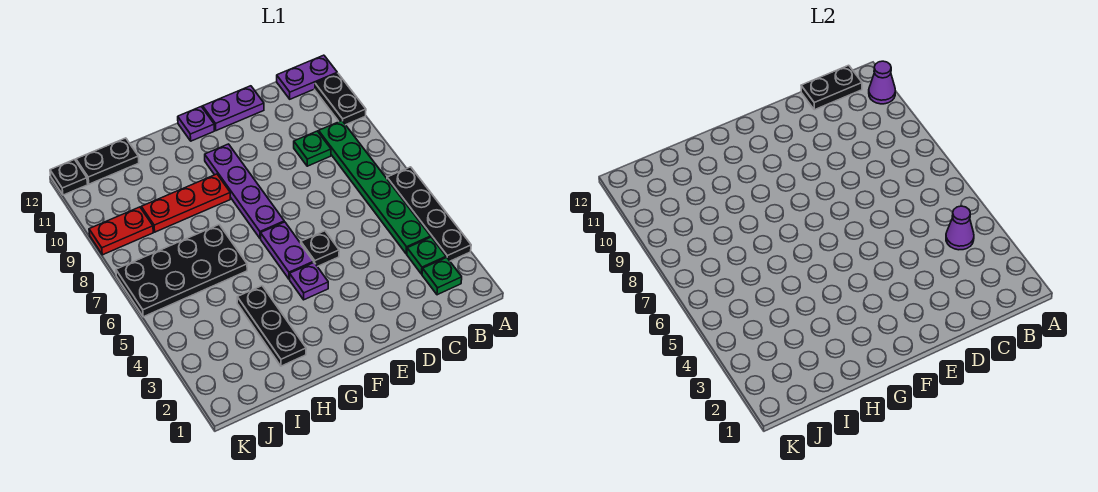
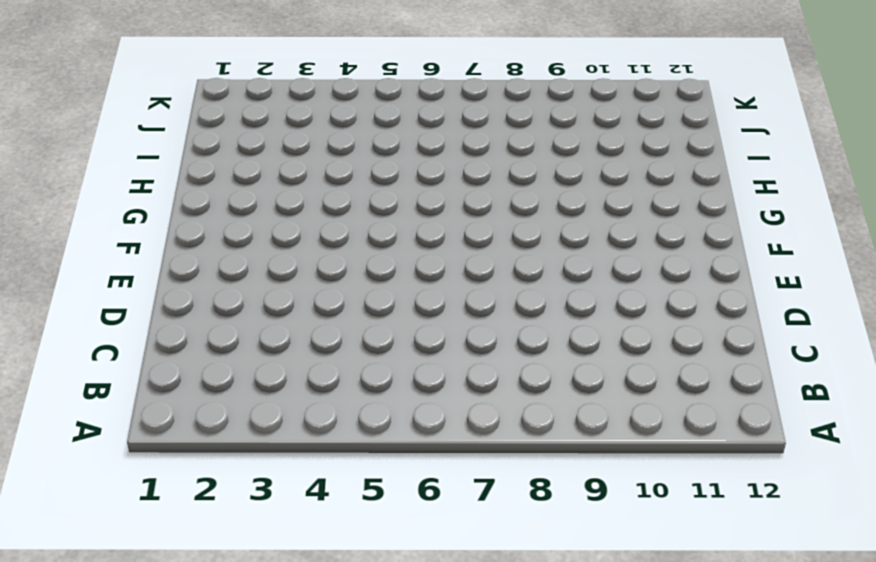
none -> black plate A3:A6 level 1
none -> black plate A10:A11 level 1
none -> purple plate A12:B12 level 1

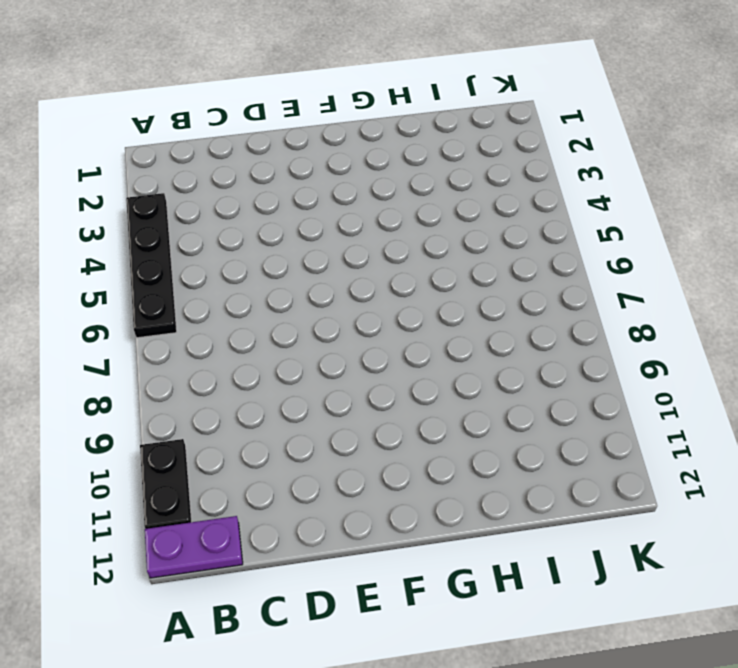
none -> green plate B2 level 1
none -> green plate B3 level 1
none -> green plate B4:B9 level 1

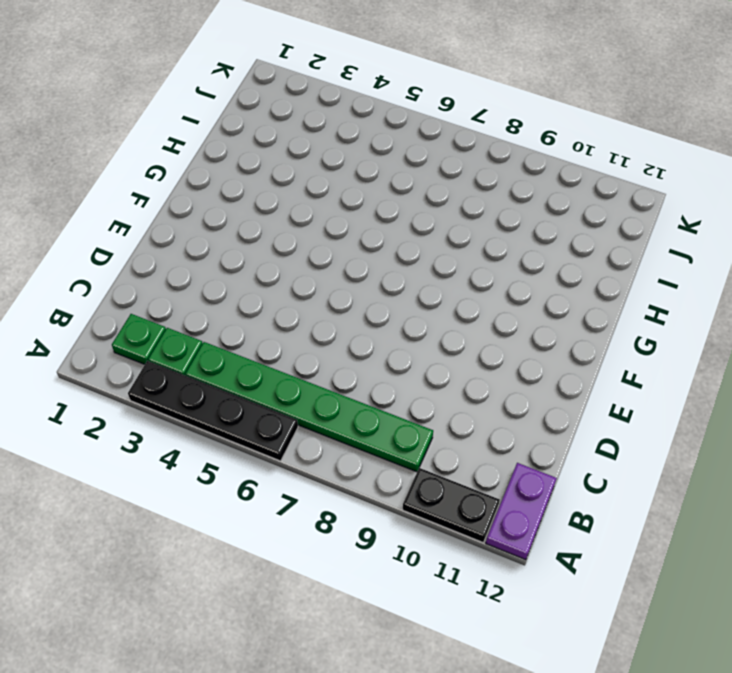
none -> green plate C9 level 1
none -> purple plate D12:E12 level 1
none -> black plate E5 level 1

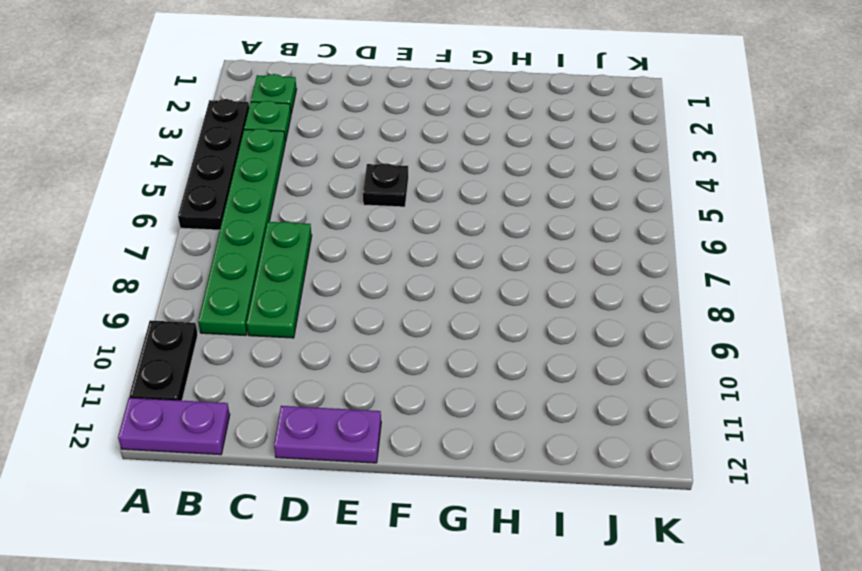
green plate C7:C9 level 1 -> green plate C9 level 1
none -> purple plate F4 level 1
none -> purple plate F5:F6 level 1
none -> purple plate F7:F10 level 1

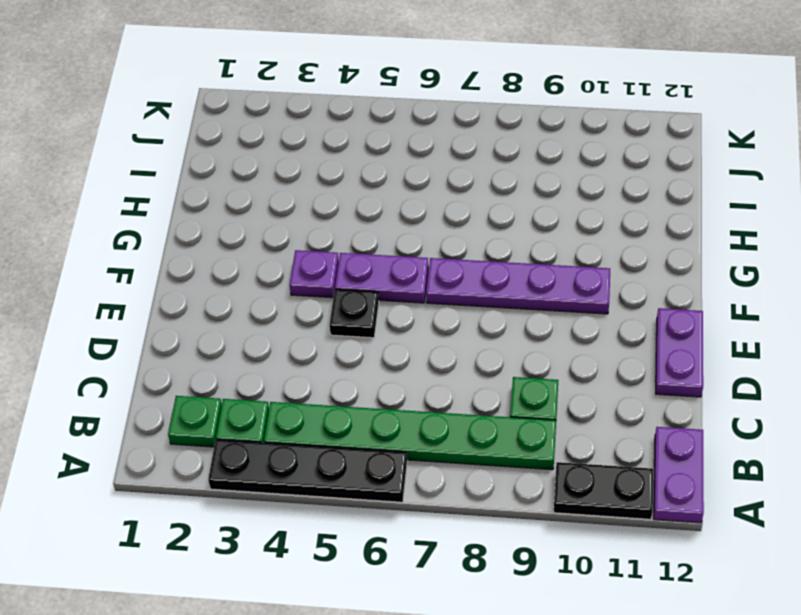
none -> purple plate F12 level 1
none -> red plate G9:I9 level 1
none -> black plate H2:H4 level 1

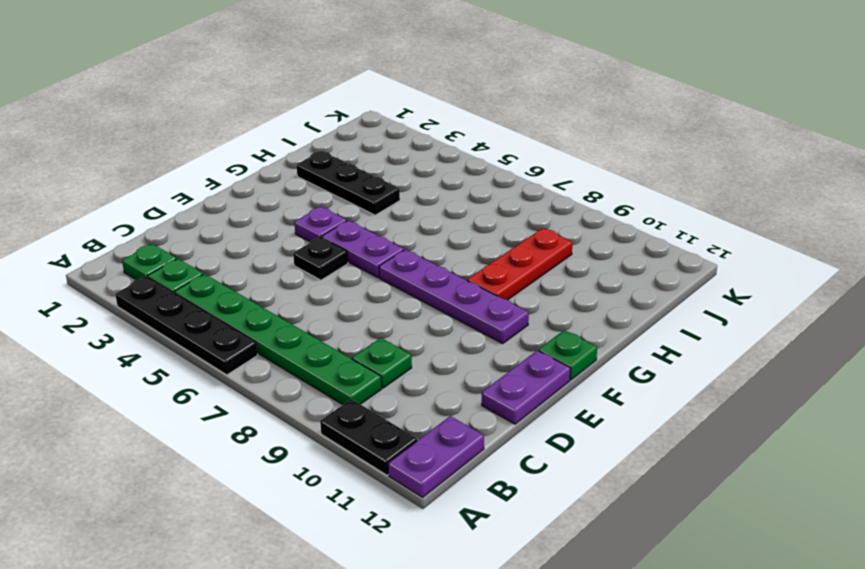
green plate F12 level 1 -> purple plate F12 level 1
none -> black plate H6:K7 level 1
none -> black plate I12:J12 level 1
none -> red plate J9:K9 level 1

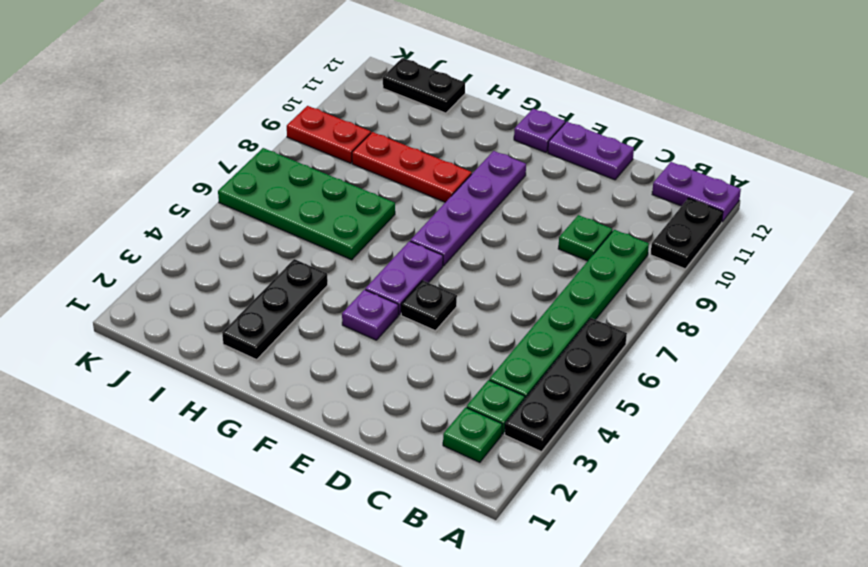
green plate H6:K7 level 1 -> black plate H6:K7 level 1
none -> black plate K12 level 1
none -> purple cone A11 level 2
none -> purple cone B4 level 2

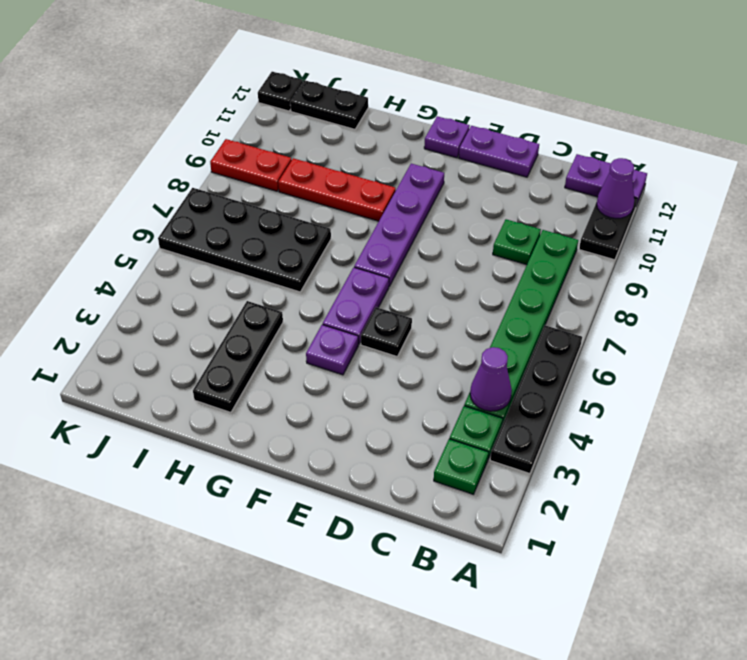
none -> black plate B12:C12 level 2

